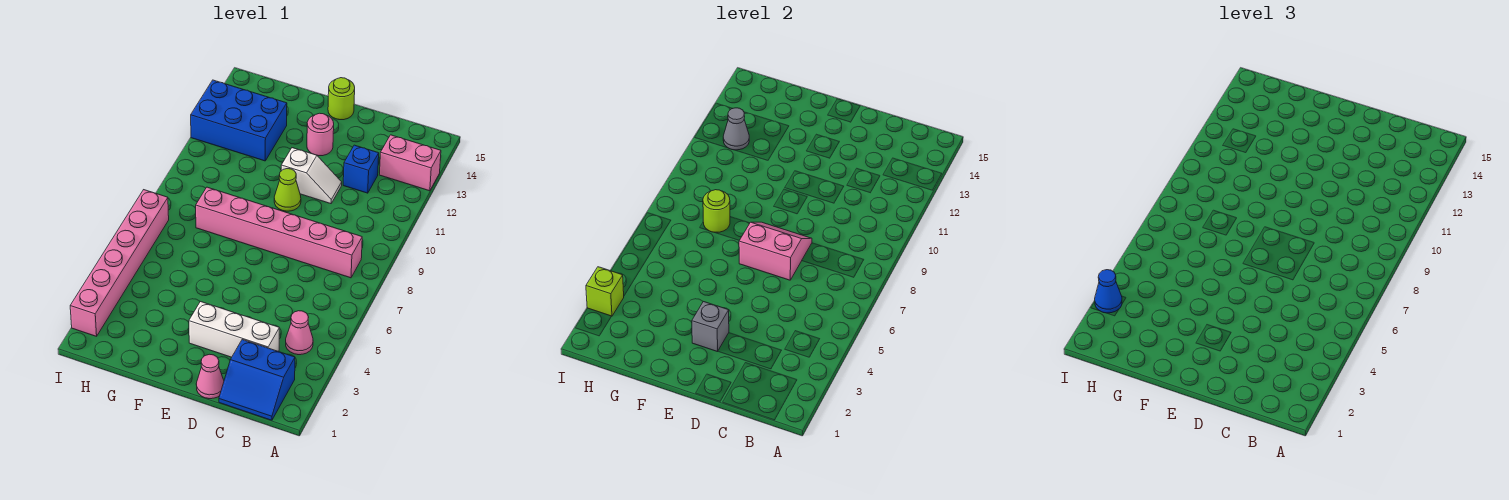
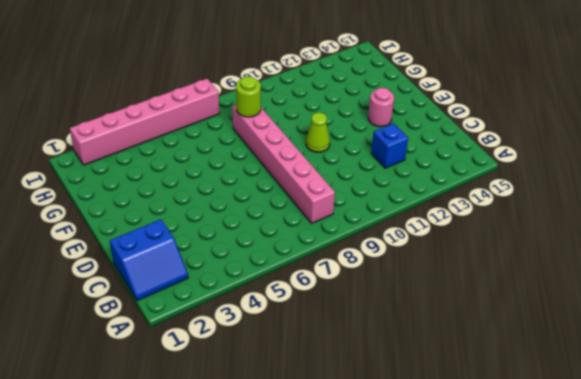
blue slope B1:C2 level 1 top C -> blue slope B1:C2 level 1 top 2
none -> pink brick A13:B13 level 1
none -> pink cone B4 level 1
none -> white brick C3:E3 level 1

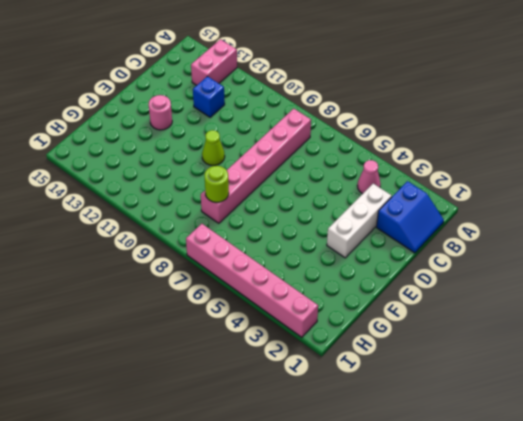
none -> pink cone D1 level 1
none -> white slope D11:E11 level 1 top E
none -> lime round brick E15 level 1

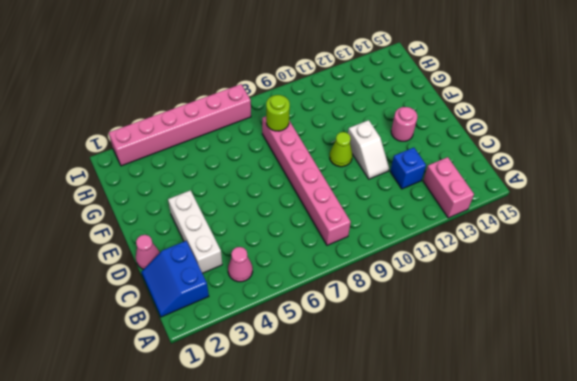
none -> lime round brick E15 level 1
none -> blue brick G12:I13 level 1
none -> pink slope D7:E8 level 2 top 7

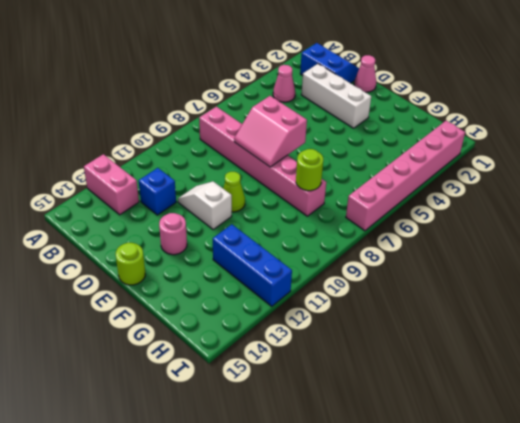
blue brick G12:I12 level 1 -> blue brick G12:I13 level 1
none -> grey brick E3 level 2
none -> grey cone H12 level 2
none -> lime brick I3 level 2

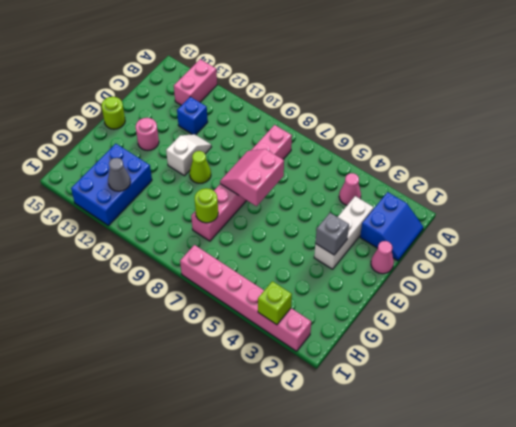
none -> blue cone I3 level 3

